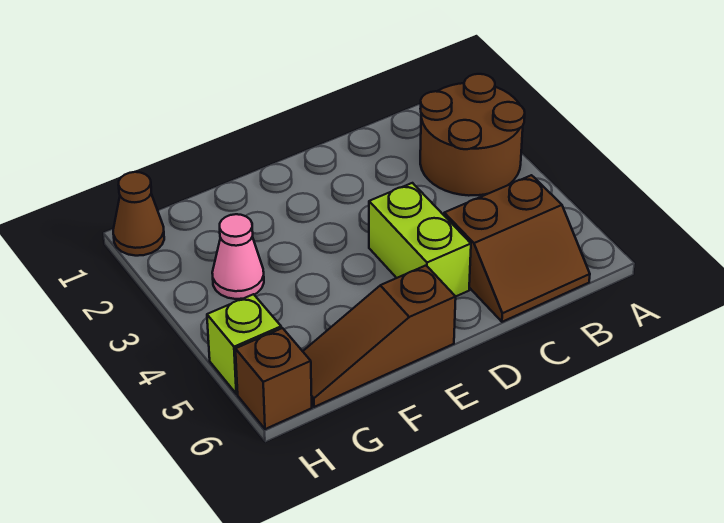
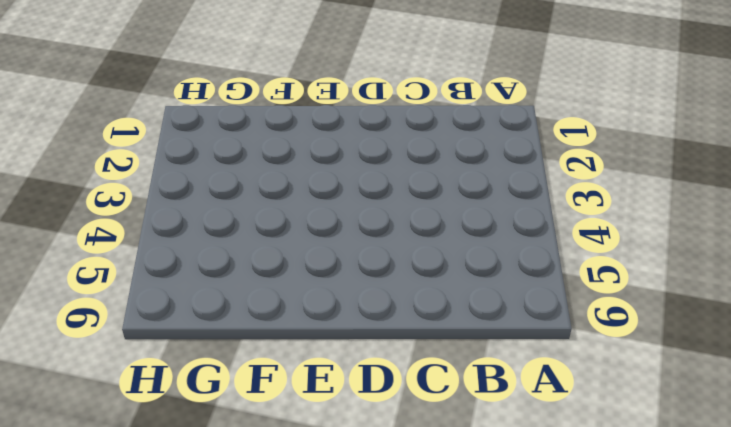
none -> brown round brick A2:B3 level 1
none -> brown slope B5:C6 level 1 top 5

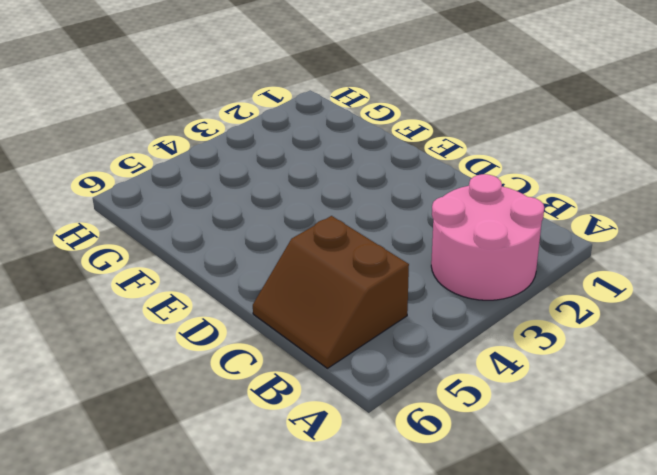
pink round brick A2:B3 level 1 -> brown round brick A2:B3 level 1
none -> lime brick D4:D5 level 1
none -> brown slope E6:G6 level 1 top E

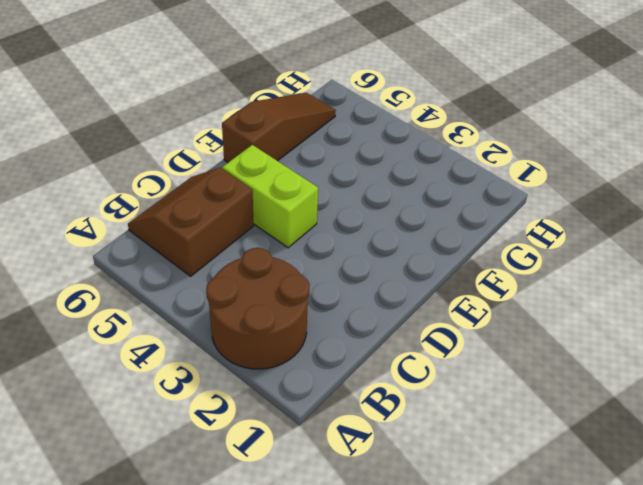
none -> pink cone G3 level 1
none -> brown cone H1 level 1

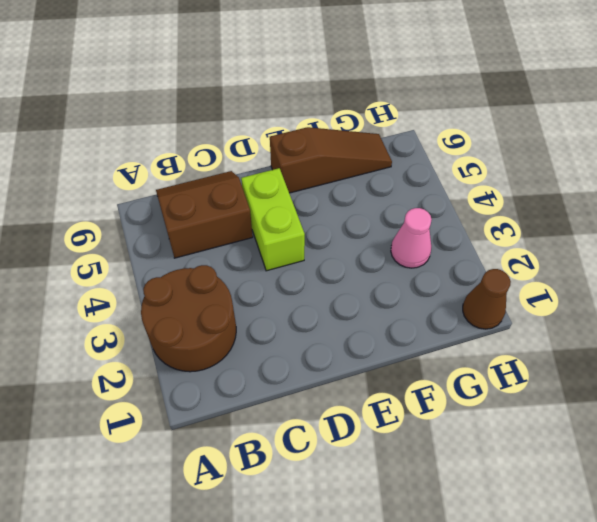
none -> lime brick H5 level 1
none -> brown brick H6 level 1

